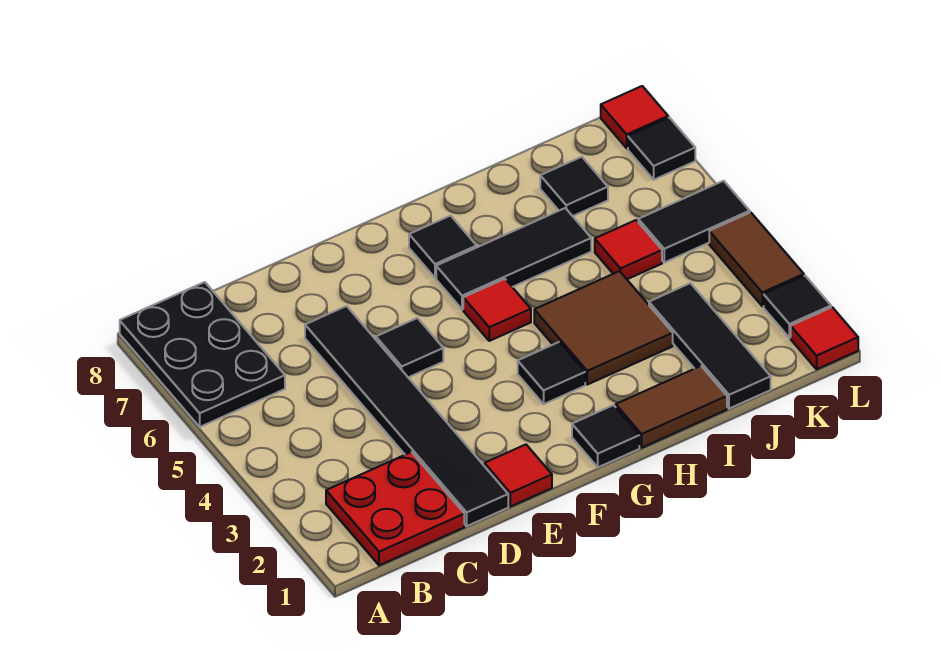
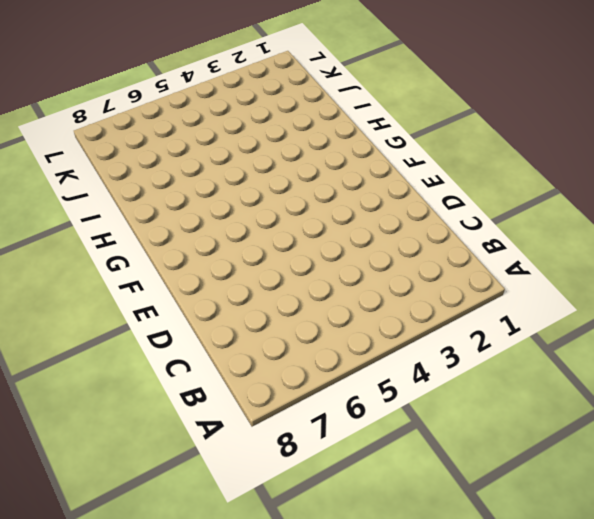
none -> black plate A6:B8 level 1
none -> red plate B1:C2 level 1
none -> black tile D1:D6 level 1

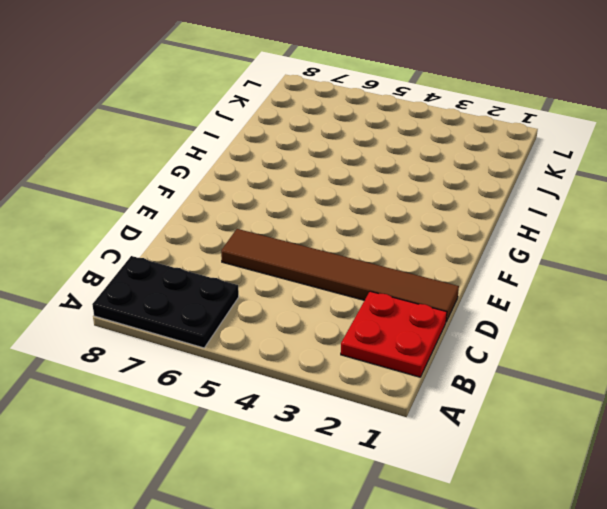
brown tile D1:D6 level 1 -> black tile D1:D6 level 1
none -> red tile E1 level 1
none -> black tile E5 level 1
none -> black tile G1 level 1

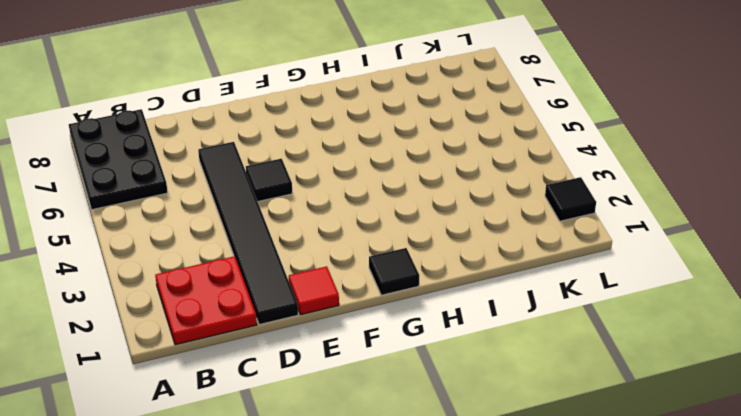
none -> black tile G3 level 1
none -> red tile G5 level 1
none -> black tile G6:I6 level 1

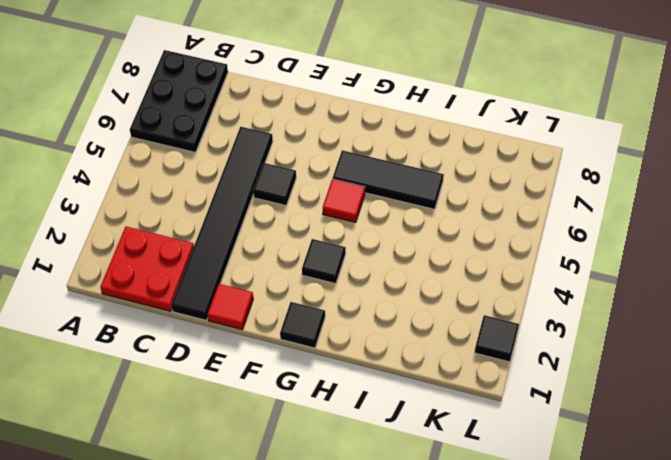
none -> black tile G7 level 1
none -> brown tile H1:I1 level 1
none -> brown tile H3:I4 level 1

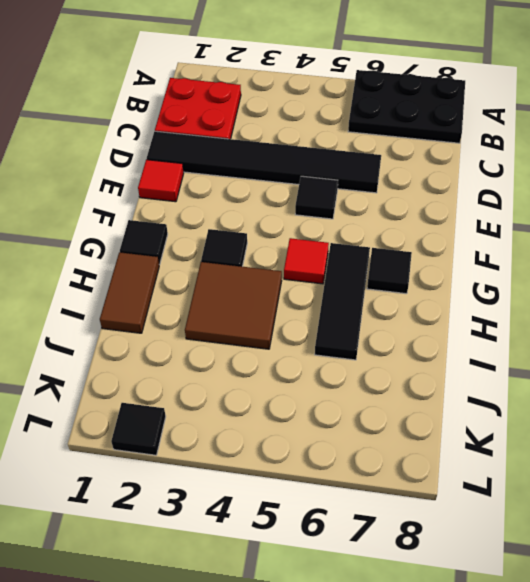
none -> black tile J1:J3 level 1
none -> red tile J5 level 1
none -> black tile J7 level 1

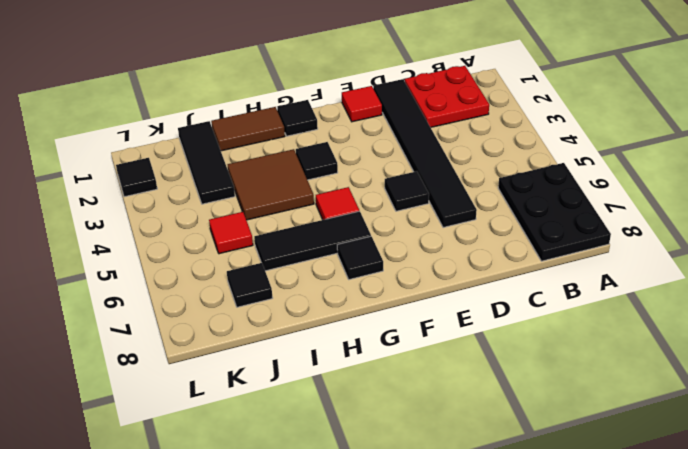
none -> black tile K5:L5 level 1
none -> red tile L1 level 1
none -> brown tile L3:L4 level 1

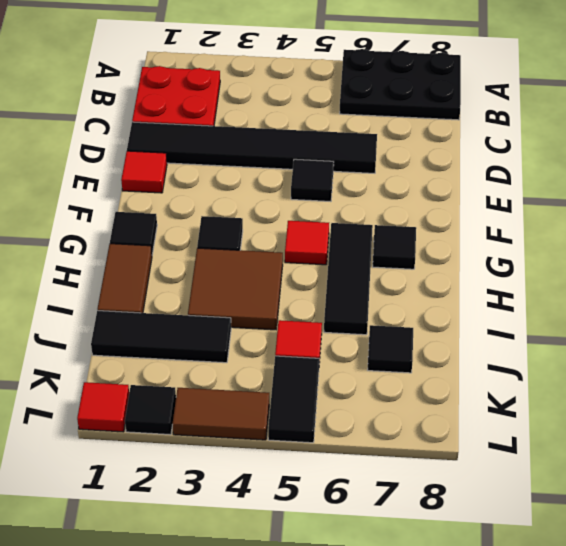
none -> black tile L7 level 1
none -> red tile L8 level 1

